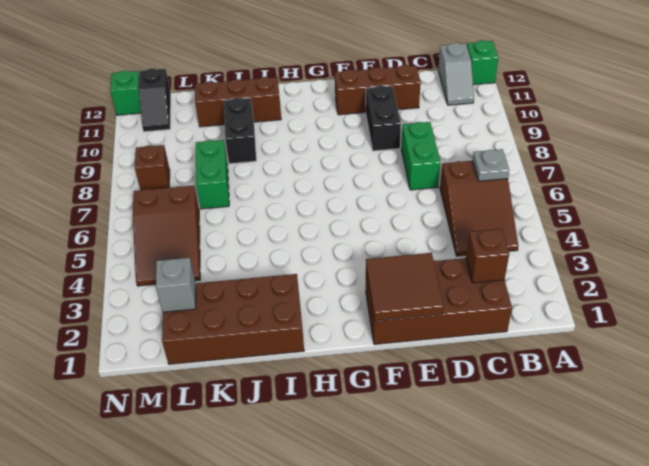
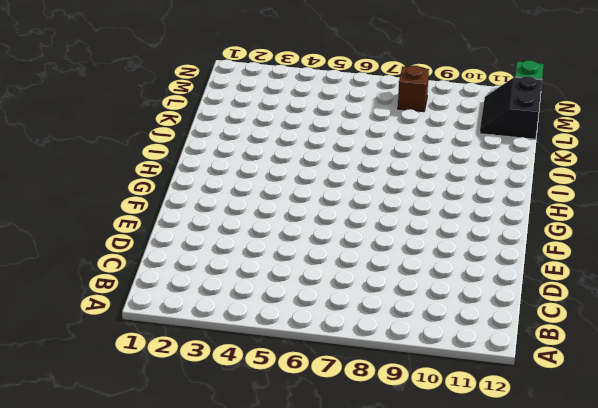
black slope L11:M12 level 1 top 12 -> black slope M11:M12 level 1 top 12
none -> green brick A12 level 1
none -> brown slope B4:C6 level 1 top 6
none -> grey slope B11:B12 level 1 top 12

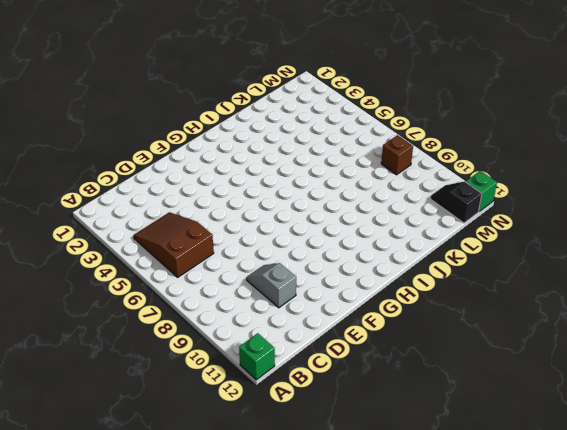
grey slope D9:D10 level 1 top 10 -> grey slope B11:B12 level 1 top 12
none -> brown brick C1:F2 level 1
none -> green brick D7:D8 level 1
none -> brown brick D11:F11 level 1

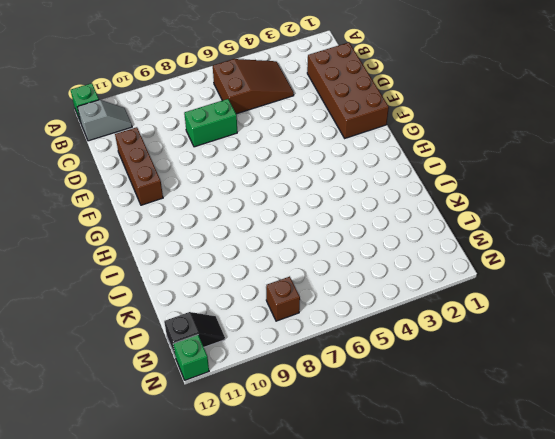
none -> black brick E9:E10 level 1
none -> brown brick I1:L2 level 1
none -> brown brick I11:K11 level 1

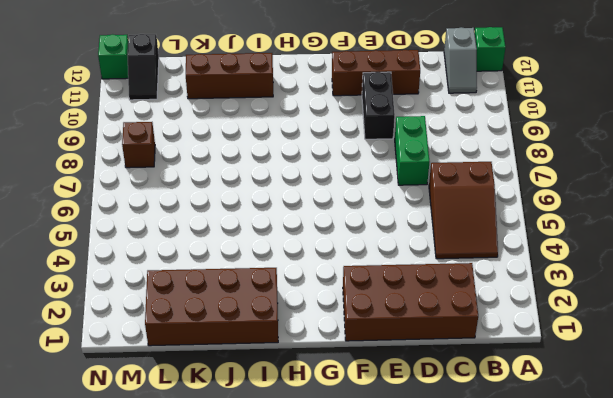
none -> black brick J9:J10 level 1
none -> green brick K7:K8 level 1
none -> brown slope L4:M6 level 1 top 6

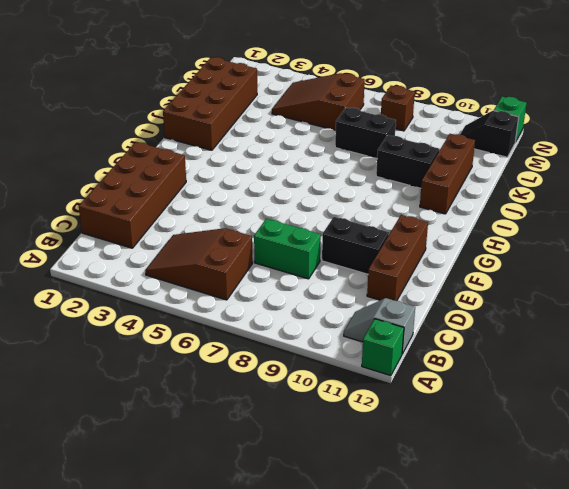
black brick K7:K8 level 1 -> green brick K7:K8 level 1
none -> grey plate B6 level 2
none -> brown brick C2 level 2
none -> brown tile E1:F2 level 2

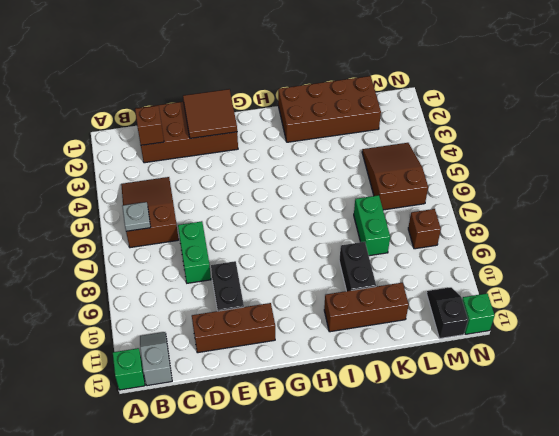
none -> grey brick L2 level 2

